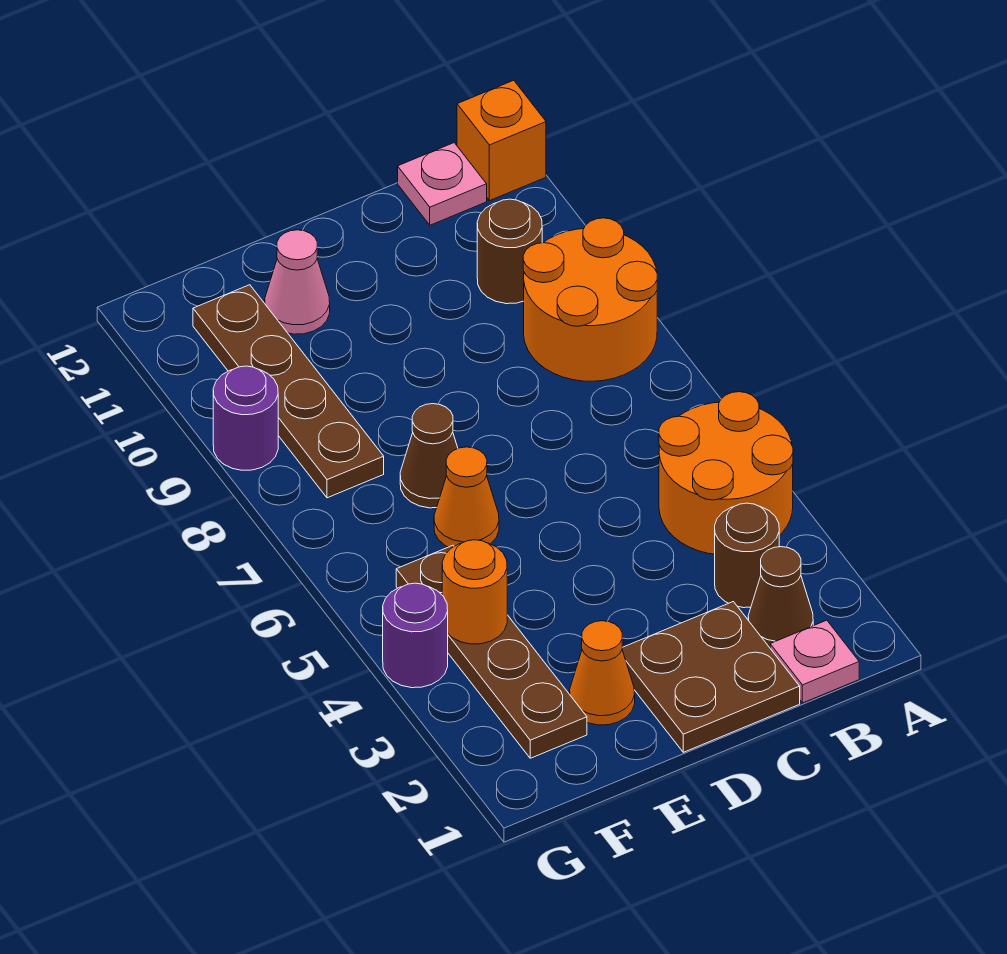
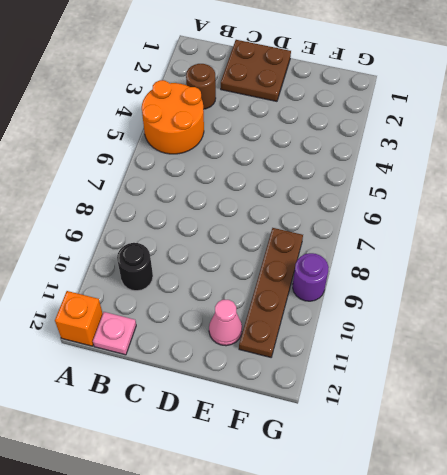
black round brick B10 level 1 -> brown round brick B10 level 1
none -> orange round brick A8:B9 level 1
none -> pink plate B1 level 1
none -> brown cone B2 level 1

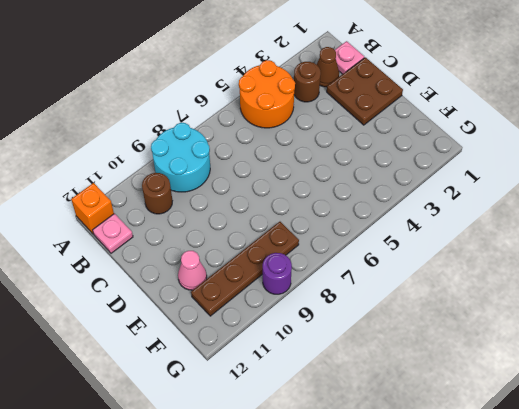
cyan round brick A8:B9 level 1 -> orange round brick A8:B9 level 1
none -> orange cone E2 level 1
none -> orange cone E6 level 1
none -> brown cone E7 level 1

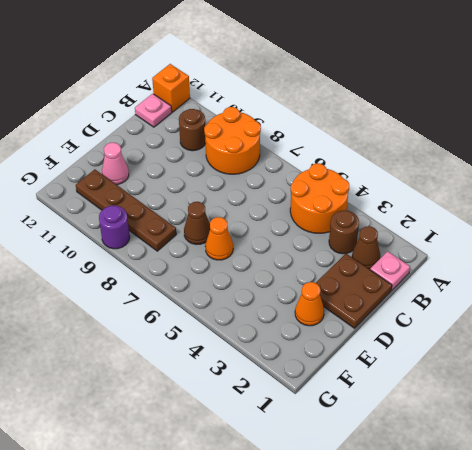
none -> brown plate F2:F5 level 1
none -> purple round brick G4 level 1
none -> orange round brick F4 level 2

